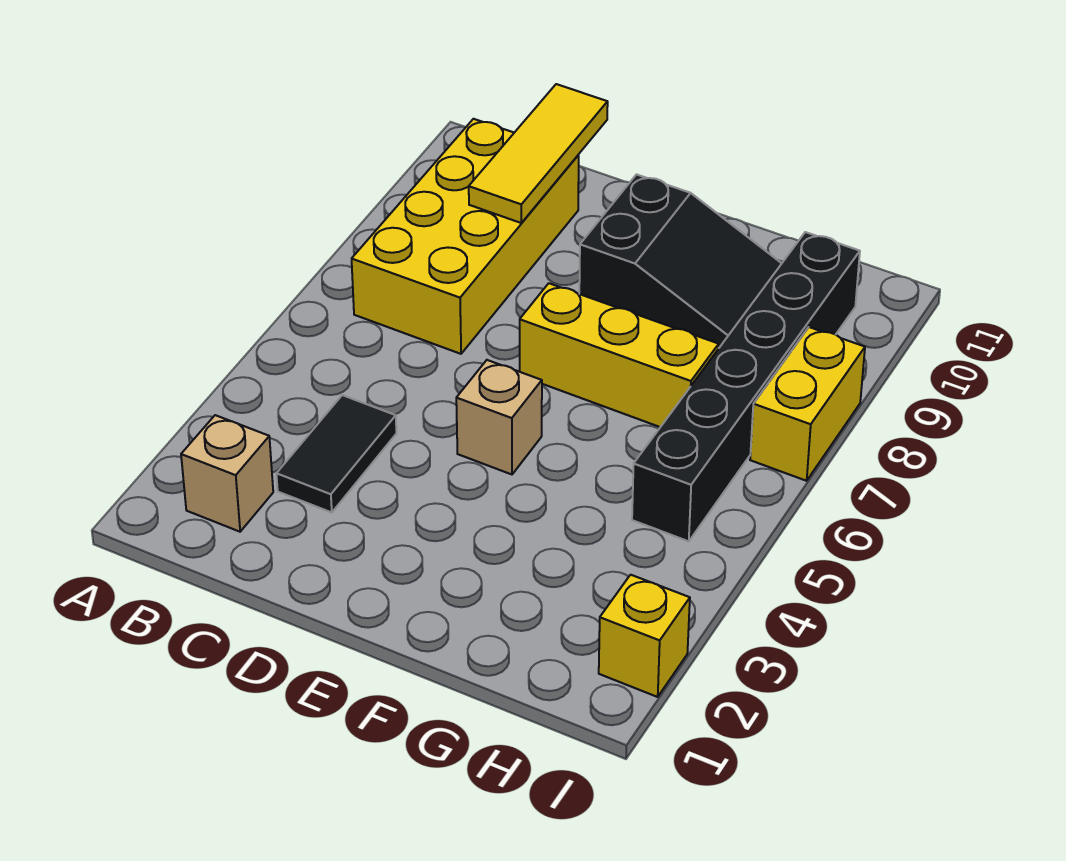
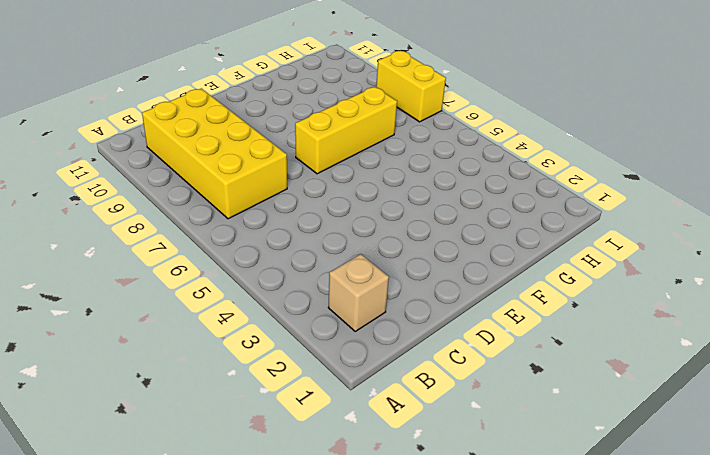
none -> black tile C3:C4 level 1
none -> tan brick E5 level 1

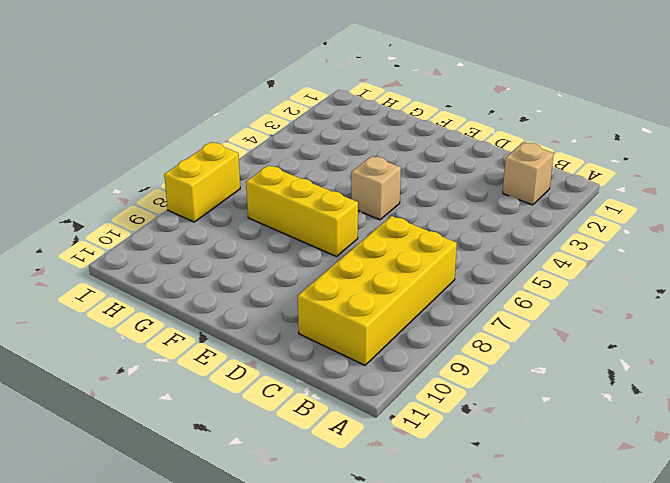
none -> black tile C3:C4 level 1
none -> black slope E9:G10 level 1 top E

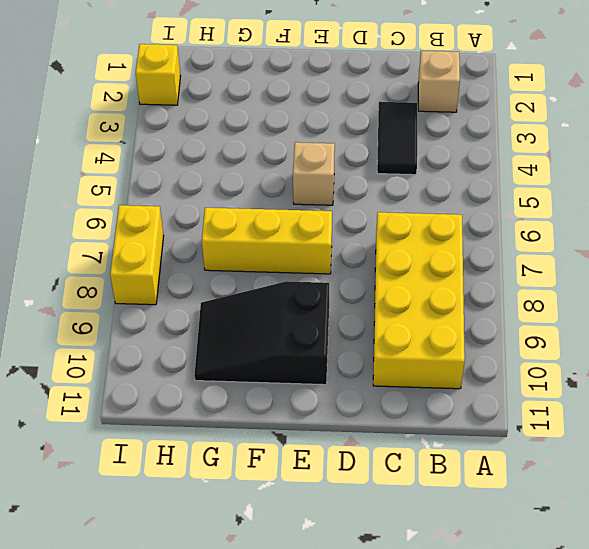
none -> black brick H5:H10 level 1
none -> yellow tile C9:C11 level 2

